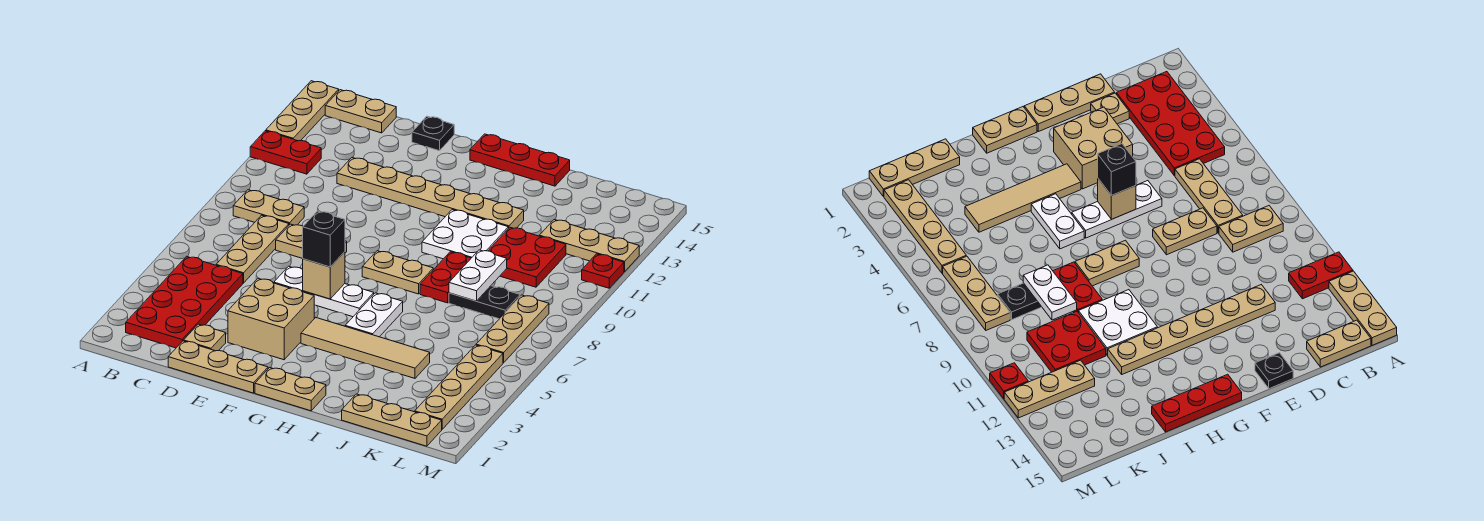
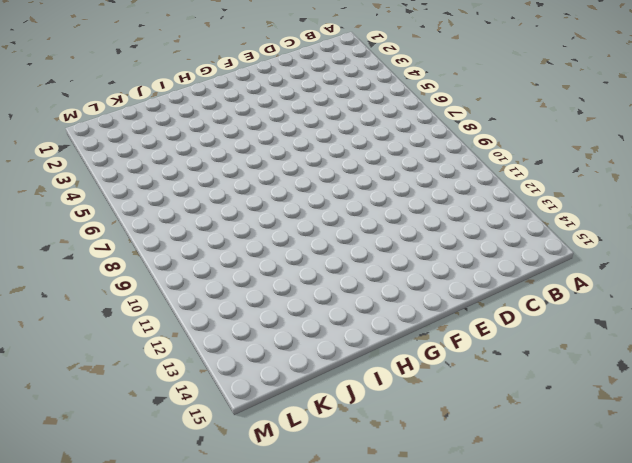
none -> red plate A12:B12 level 1
none -> tan plate A13:A15 level 1
none -> red plate B2:C5 level 1
none -> tan plate B9:C9 level 1

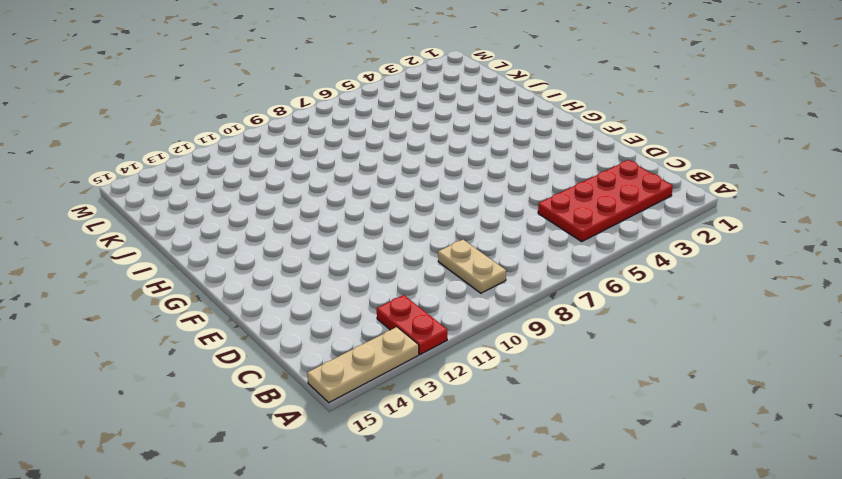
none -> tan plate B15:C15 level 1
none -> tan plate C6:C8 level 1
none -> tan plate D1:F1 level 1
none -> tan plate D2 level 1

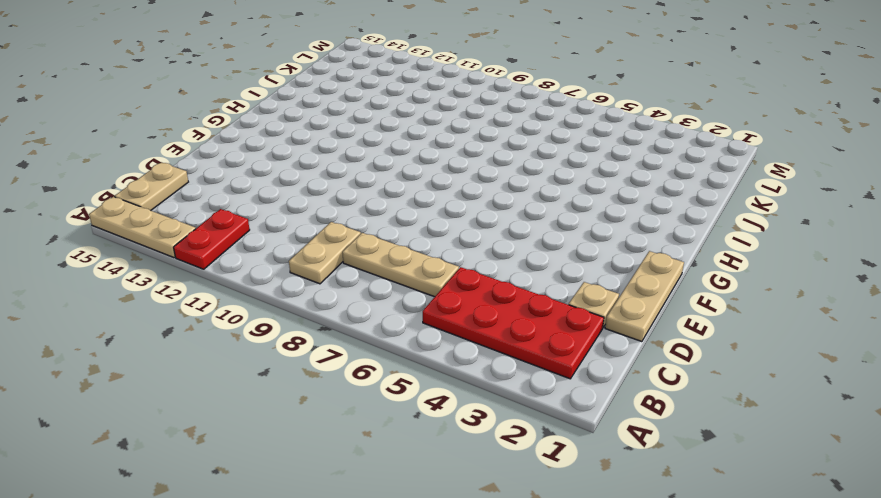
none -> tan plate D8:E8 level 1
none -> tan plate D12:I12 level 1
none -> tan brick E3:F4 level 1
none -> white plate E6:G6 level 1

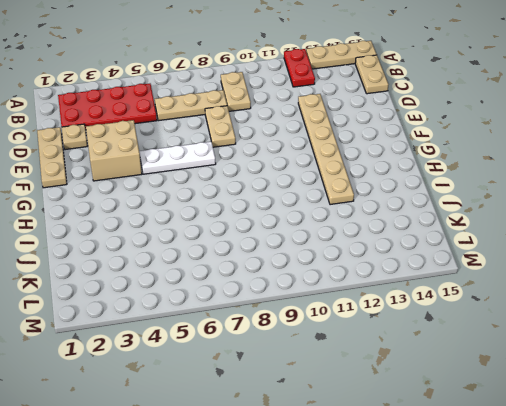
white plate F5:F7 level 1 -> white plate E6:G6 level 1
none -> black plate E15 level 1
none -> tan plate G1:H1 level 1
none -> tan tile G4:J4 level 1
none -> tan plate G8:H8 level 1

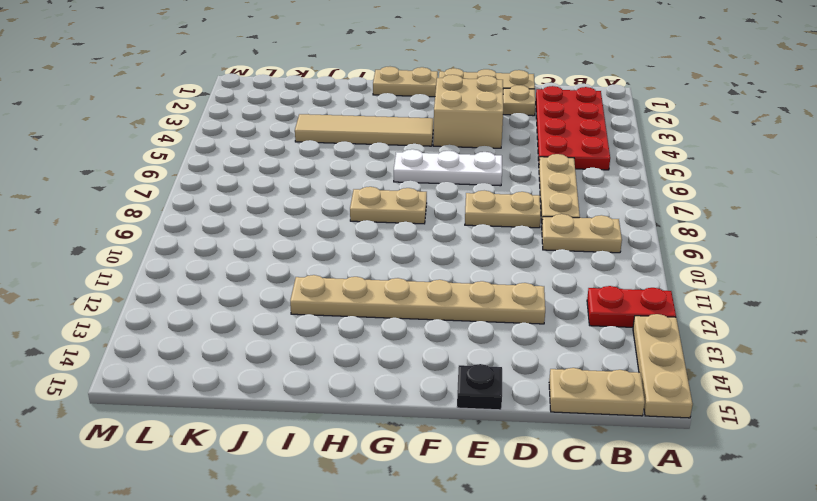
none -> red plate G15:I15 level 1
none -> white plate H5:H6 level 1
none -> white plate H10:I11 level 1
none -> red plate I8:I9 level 1

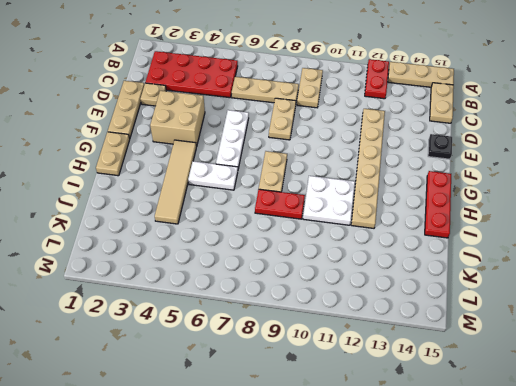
none -> tan plate J1:L1 level 1
none -> black plate J8:K8 level 1
none -> red plate J10:K11 level 1
none -> tan plate K12:M12 level 1

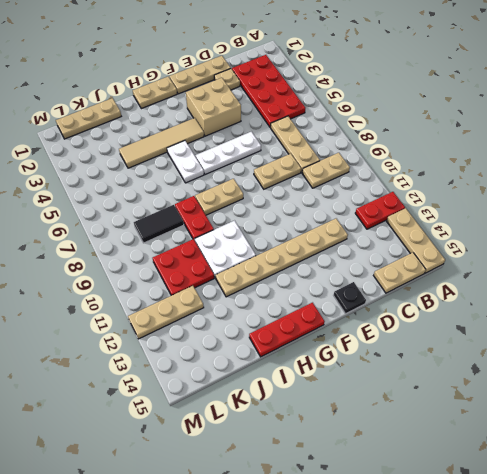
black tile J8:K8 level 1 -> black plate J8:K8 level 1
none -> tan plate L2:L5 level 1
none -> tan plate L6:L8 level 1
none -> red plate M11 level 1
none -> tan brick F6 level 2

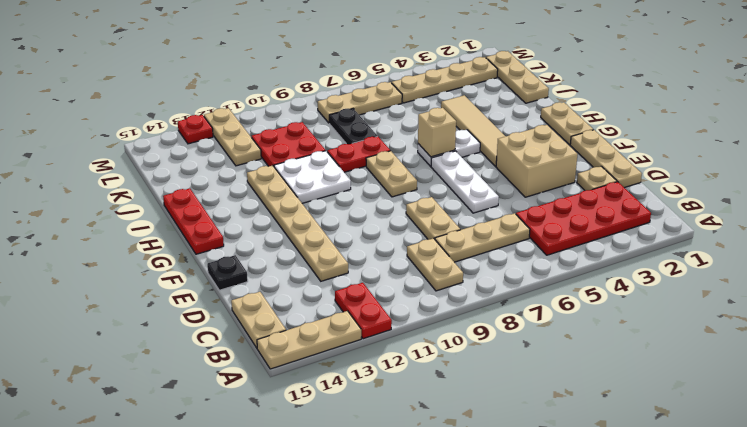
tan brick H6 level 2 -> tan brick F6 level 2
red plate M13 level 1 -> red plate M11 level 1
none -> white plate J8:J9 level 2
none -> black brick F6 level 3

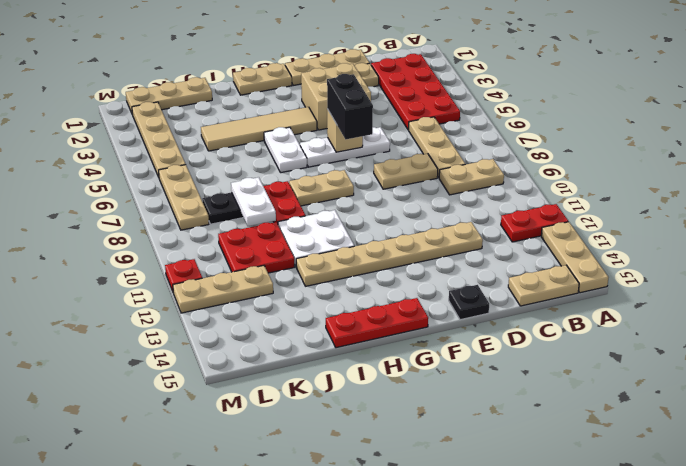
black brick F6:F7 level 3 -> black brick F6 level 3

